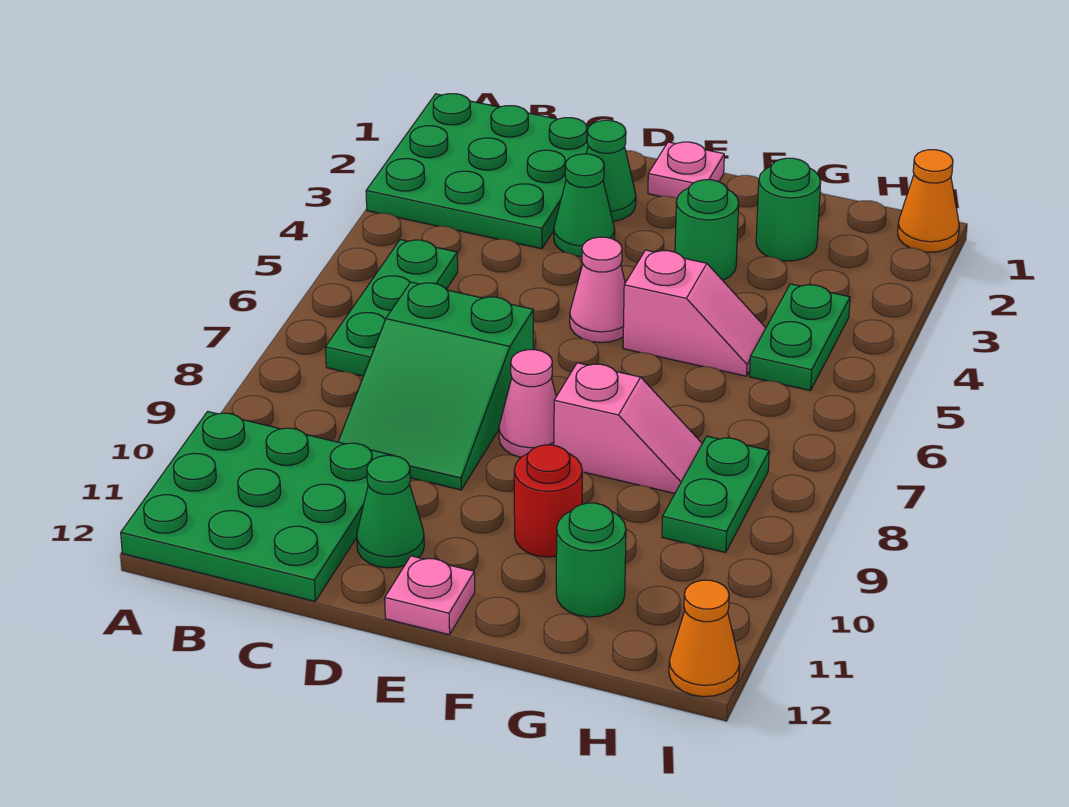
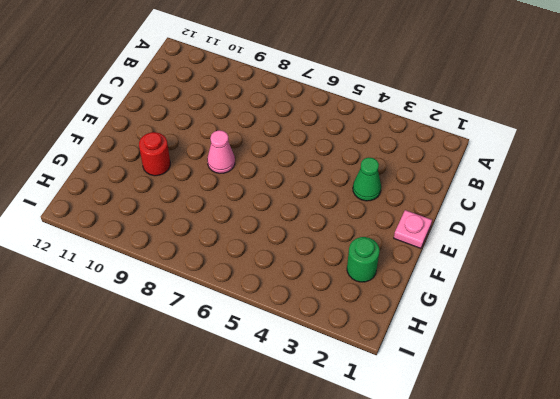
none -> green plate A1:C3 level 1
none -> green plate A10:C12 level 1
none -> green plate B5:B7 level 1

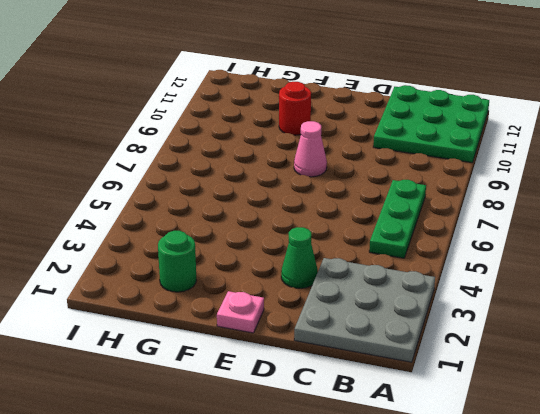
grey plate A1:C3 level 1 -> green plate A1:C3 level 1
none -> green slope C7:D9 level 1 top 7
none -> green cone D2 level 1
none -> green cone D11 level 1

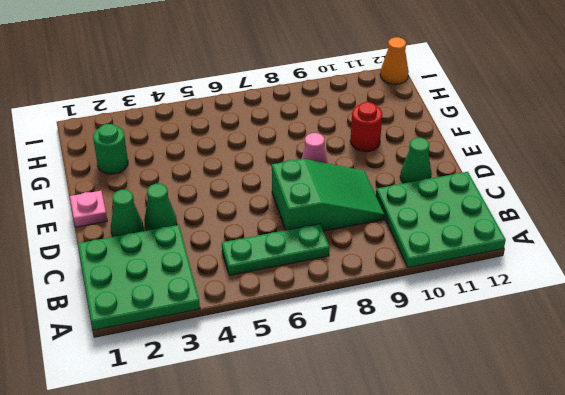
none -> pink cone E5 level 1
none -> pink plate E12 level 1
none -> green round brick F3 level 1

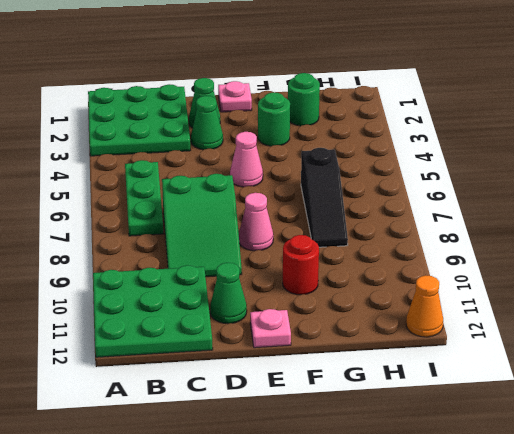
black slope G6:G8 level 1 top 6 -> pink slope F8:G8 level 1 top F
none -> pink slope F5:G5 level 1 top F
none -> green round brick G11 level 1
none -> green plate H4:H5 level 1

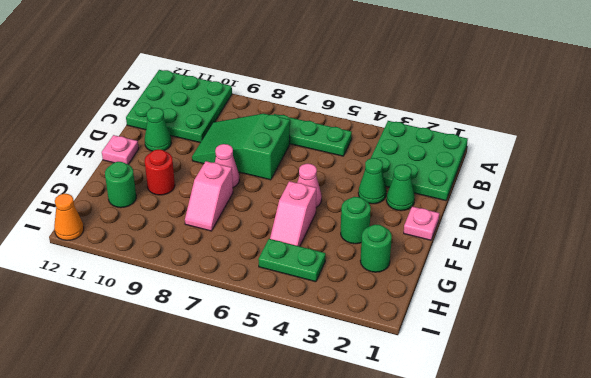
none -> green plate H8:H9 level 1
none -> orange cone I1 level 1

